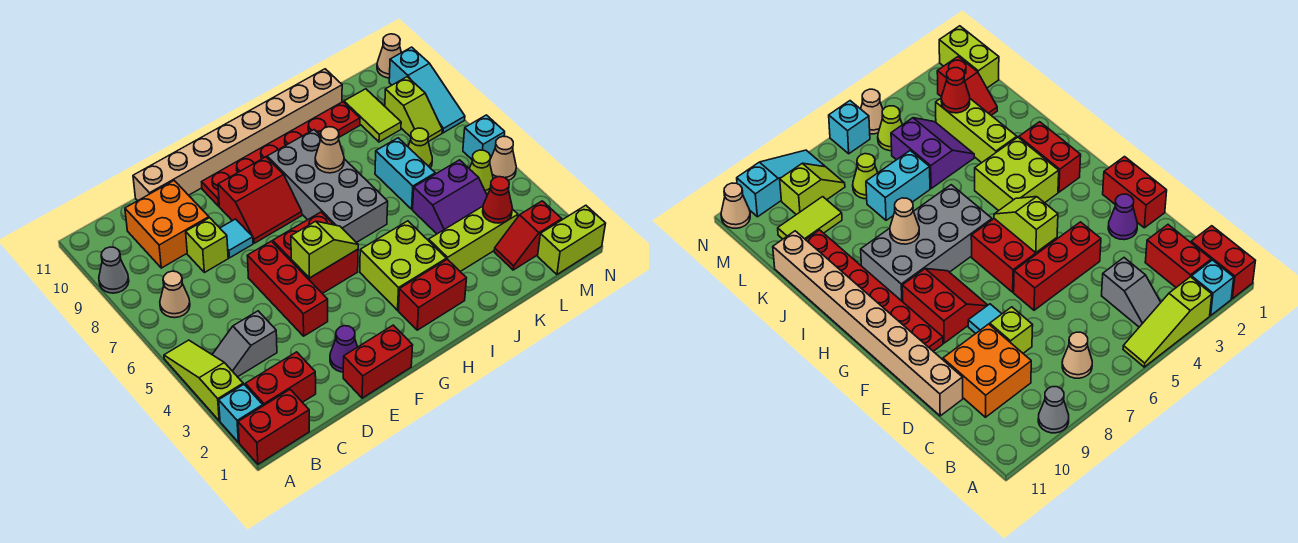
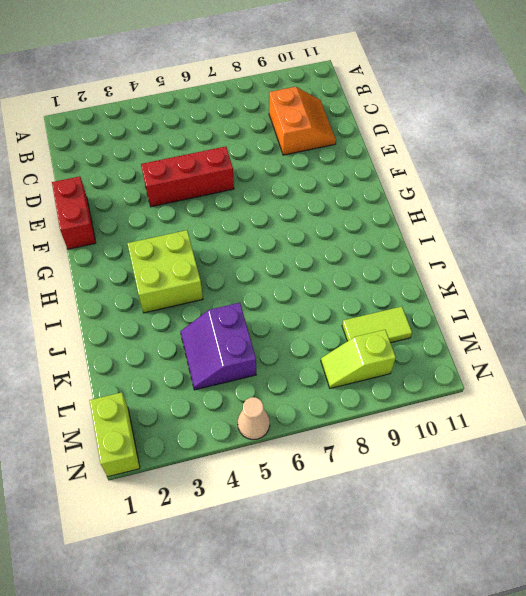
orange slope C9:D10 level 1 top 9 -> orange brick C9:D10 level 1
none -> red brick A1:B1 level 1
none -> cyan brick A2 level 1
none -> lime slope A3:A5 level 1 top 3
none -> grey cone A9 level 1

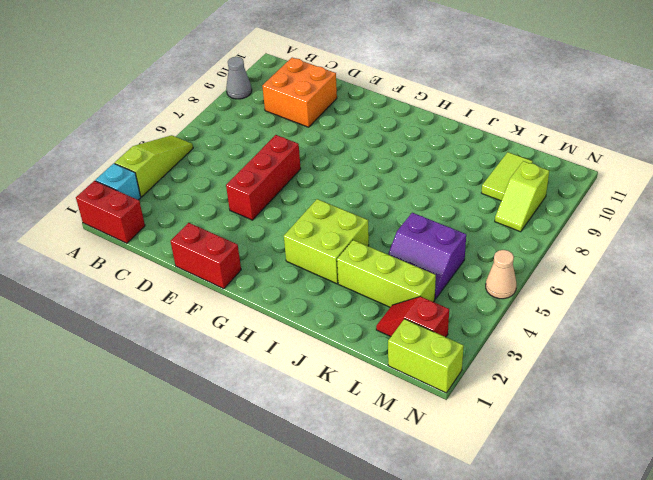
none -> red brick B2:C2 level 1
none -> grey slope B4:C4 level 1 top C
none -> tan cone B7 level 1
none -> lime brick D8 level 1

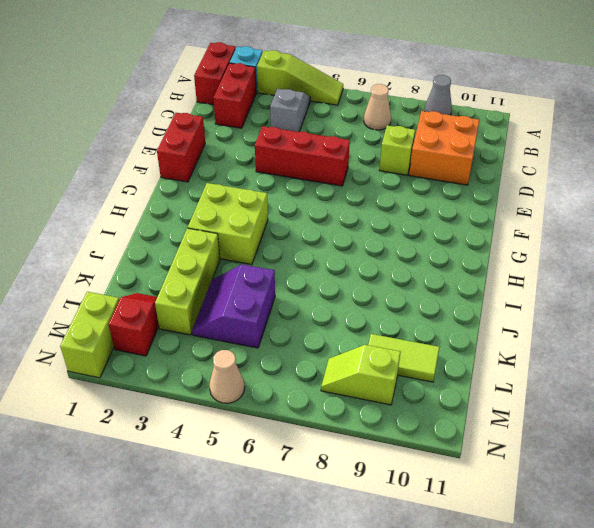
none -> tan brick D11:K11 level 1
none -> purple cone E2 level 1
none -> cyan tile E8 level 1
none -> red brick F5:G6 level 1

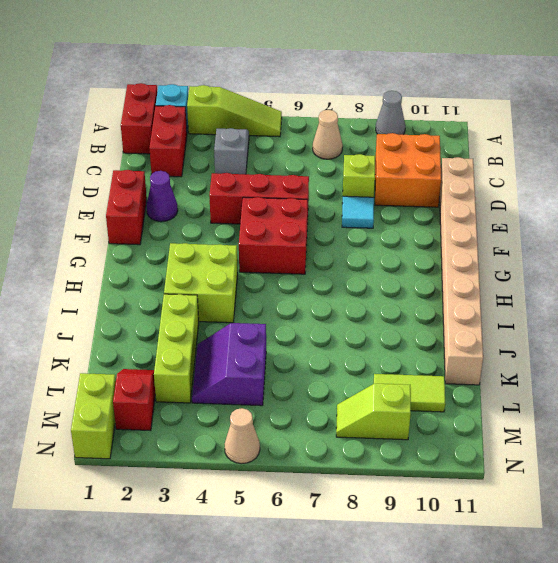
none -> red slope F8:G9 level 1 top 9
none -> red plate F10:K10 level 1
none -> red brick H2:I2 level 1
none -> grey brick H6:I9 level 1

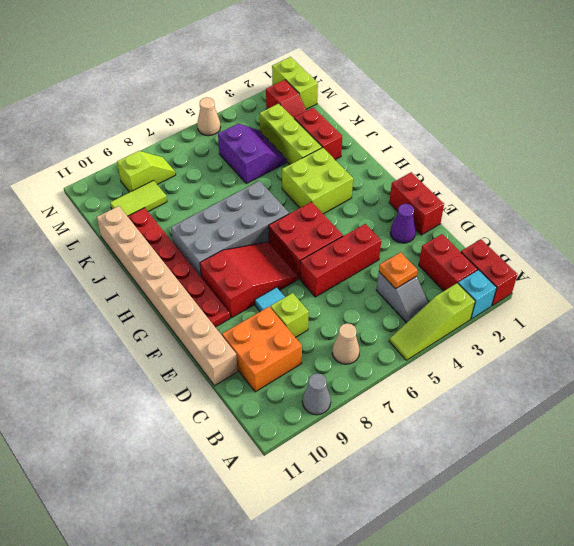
orange plate C4 level 2 -> none
red slope F7:G9 level 1 top 9 -> red slope F8:G9 level 1 top 9
red brick J2:K2 level 1 -> red brick H2:I2 level 1
none -> cyan brick K6:K7 level 1
none -> lime cone L7 level 1
none -> lime cone M5 level 1
none -> cyan brick N6 level 1

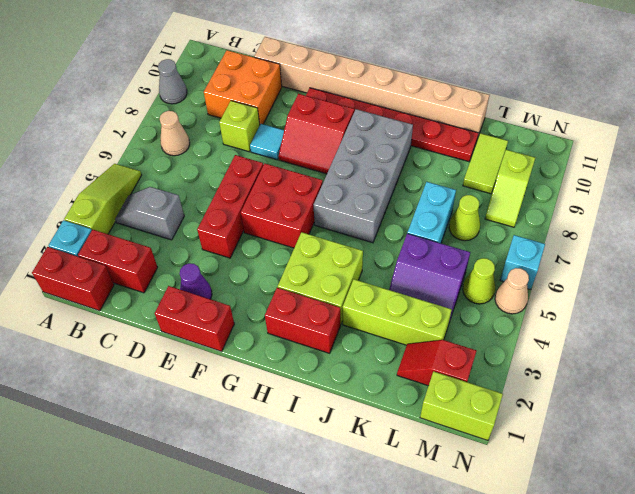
none -> cyan slope N8:N10 level 1 top 10
none -> tan cone N11 level 1
none -> lime slope F5:G5 level 2 top F
none -> tan cone I8 level 2

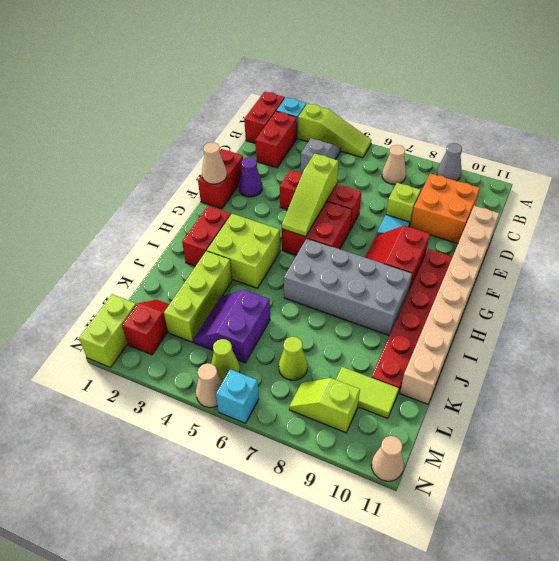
lime slope E5:G5 level 2 top E -> lime slope F5:G5 level 2 top F
tan cone F1 level 2 -> tan cone I8 level 2
none -> cyan brick K6:K7 level 1
none -> cyan slope N8:N10 level 1 top 10
none -> red cone L3 level 2

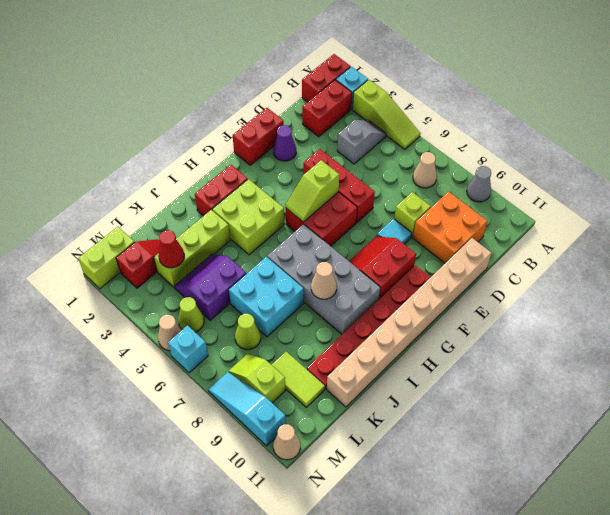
cyan brick J6:K7 level 1 -> cyan brick K6:K7 level 1

